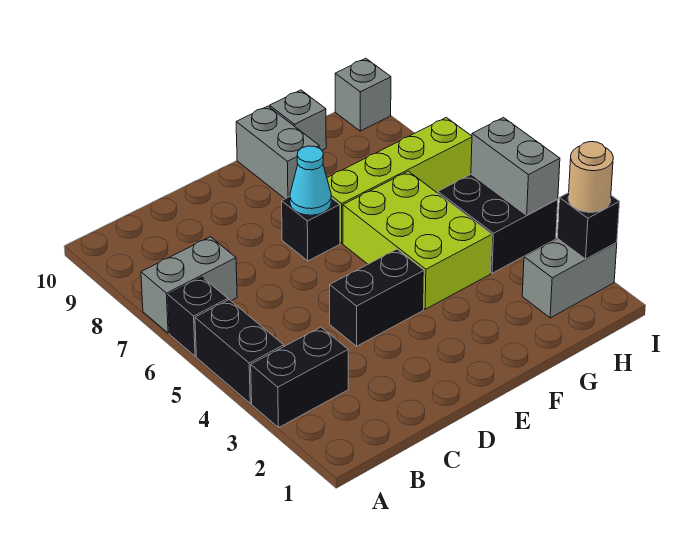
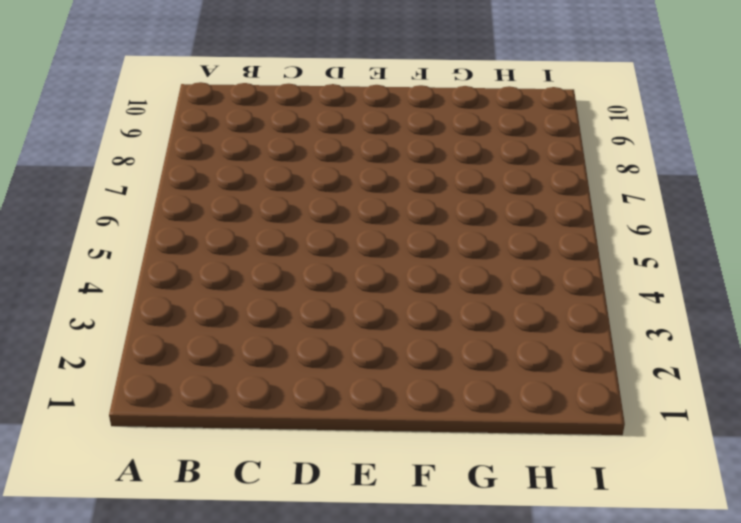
none -> black brick A3:B3 level 1
none -> black brick A4:A5 level 1
none -> black brick A6 level 1

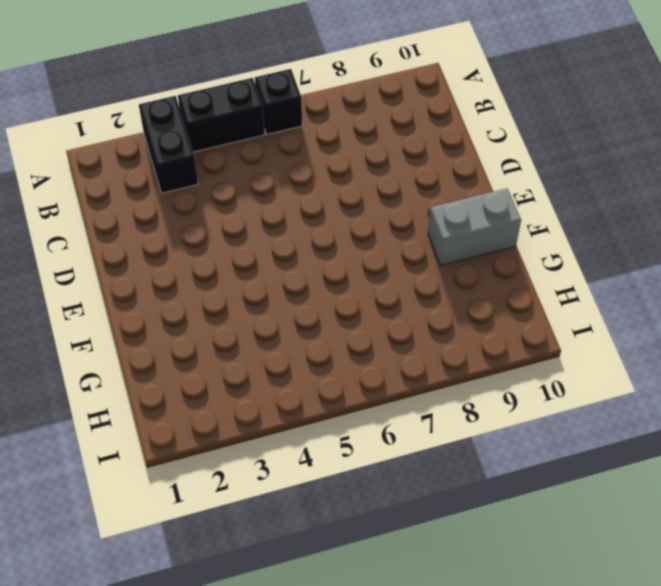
none -> grey brick A7:B7 level 1
none -> black brick D4:E4 level 1
none -> black brick E7 level 1

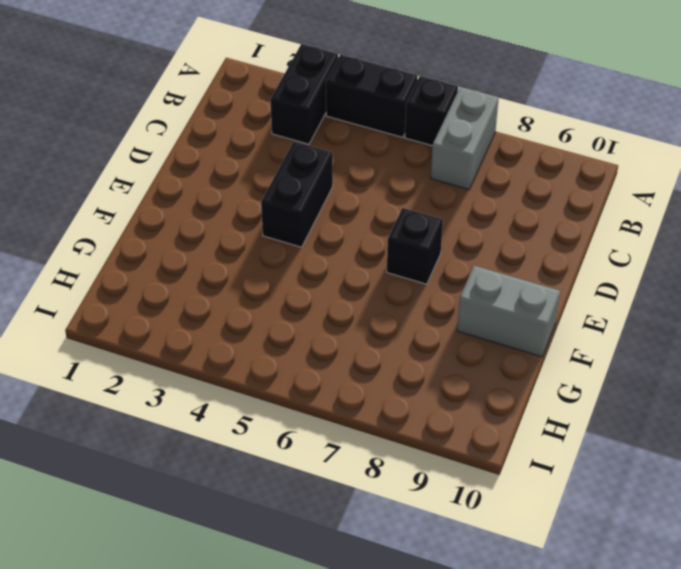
none -> lime brick F4:G6 level 1
none -> lime brick F7:I7 level 1
none -> grey brick G10 level 1

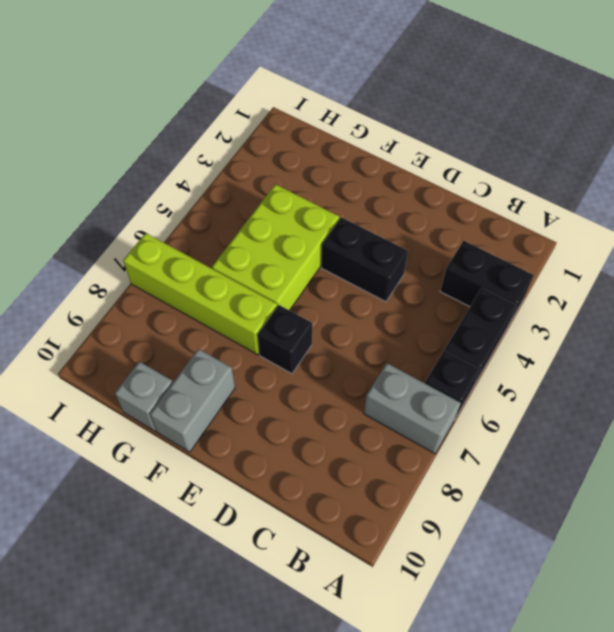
none -> grey brick H2:I2 level 1
none -> black brick H4:I5 level 1
none -> grey brick I10 level 1

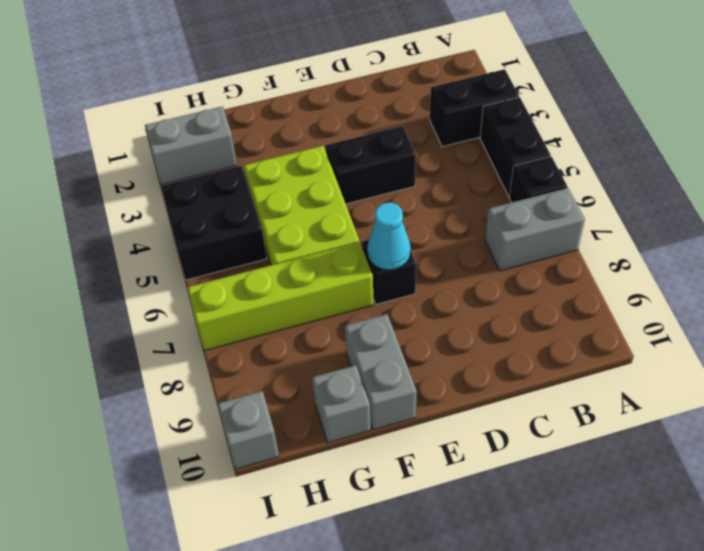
none -> black brick I2 level 2
none -> grey brick I4:I5 level 2
none -> tan round brick I2 level 3

